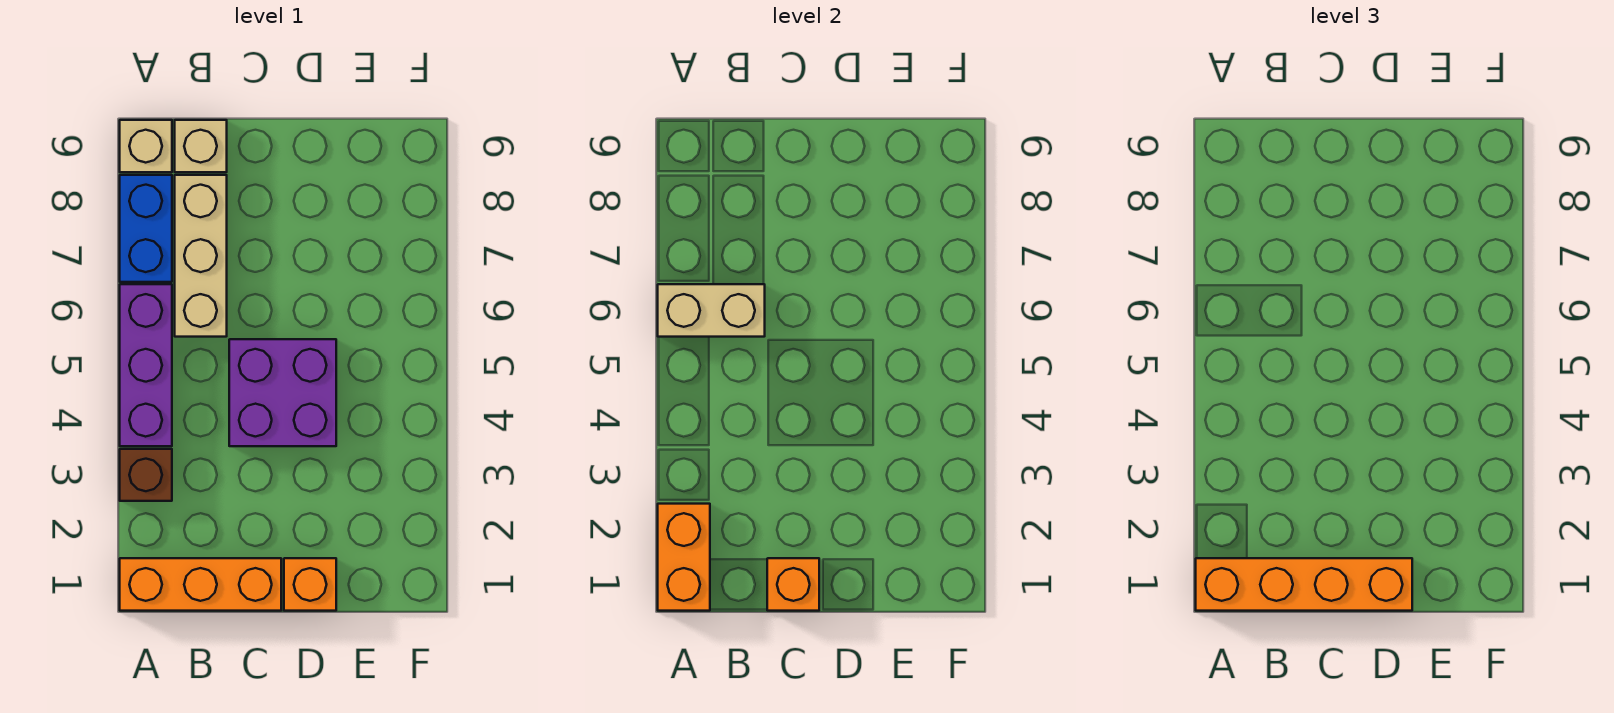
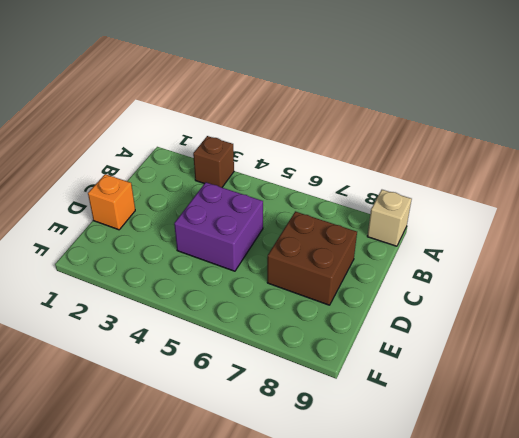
brown brick C7:D8 level 1 -> none
none -> orange brick A1:C1 level 1
none -> purple brick A4:A6 level 1
none -> blue brick A7:A8 level 1

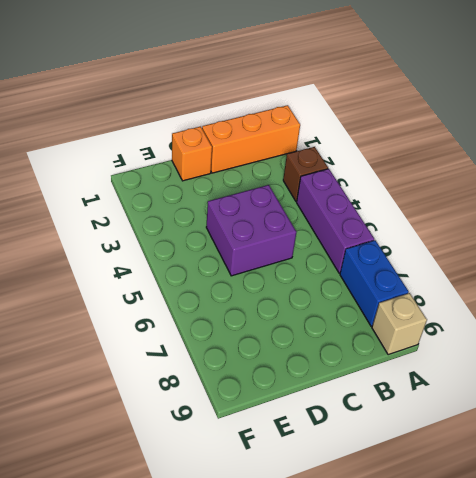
none -> tan brick B6:B8 level 1
none -> tan brick B9 level 1
none -> orange brick A1:A2 level 2

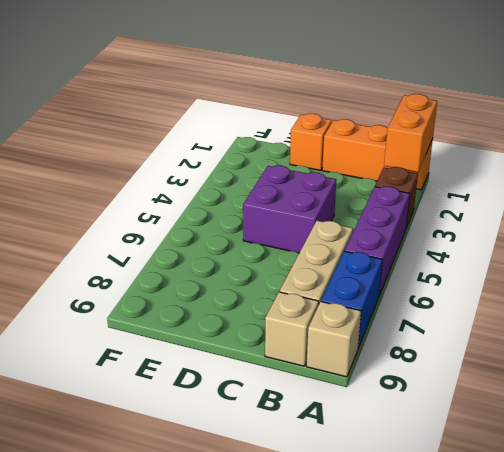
none -> tan brick A6:B6 level 2
none -> orange brick C1 level 2
none -> orange brick A1:D1 level 3

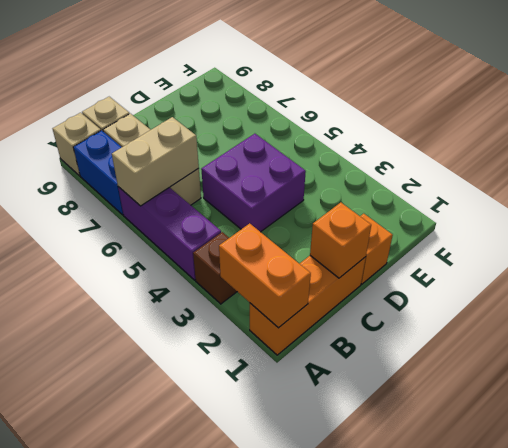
none -> orange brick A1:D1 level 3

